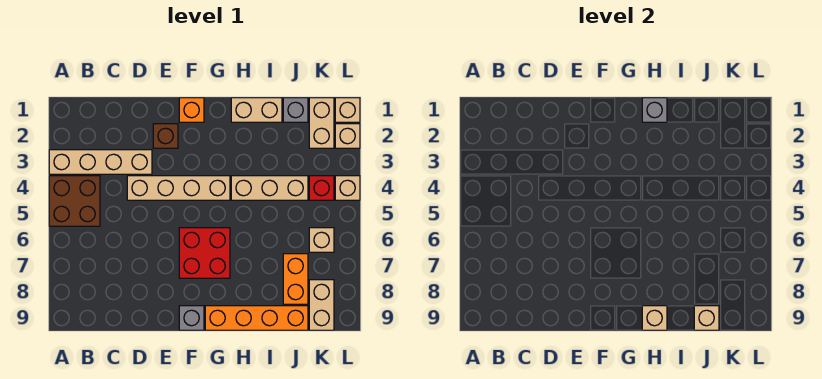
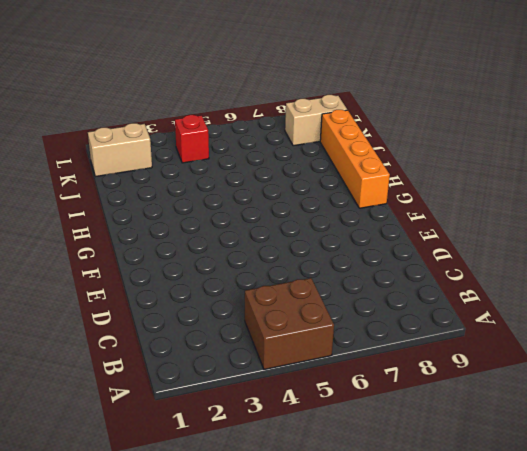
none -> tan brick A3:D3 level 1
none -> tan brick D4:G4 level 1
none -> brown brick E2 level 1

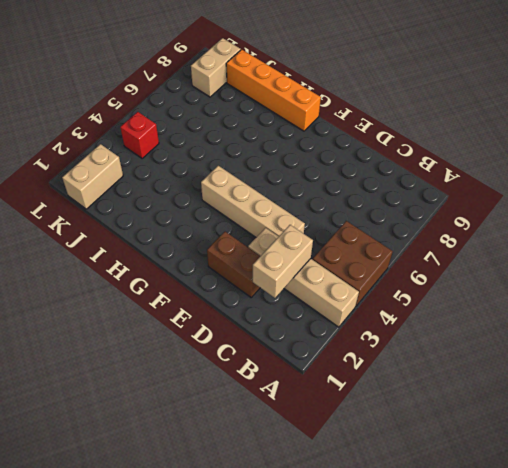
tan brick C2:C3 level 2 -> tan brick H1:I1 level 1
brown brick D2:E2 level 1 -> brown brick E2 level 1
none -> orange brick F1 level 1
none -> red brick F6:G7 level 1
none -> grey brick F9 level 1

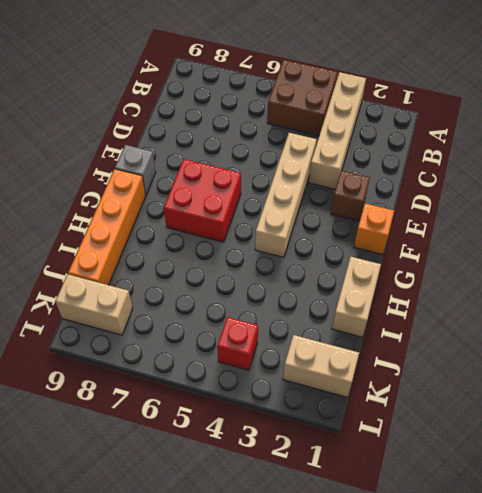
none -> tan brick H4:J4 level 1
none -> grey brick J1 level 1
none -> orange brick J7:J8 level 1

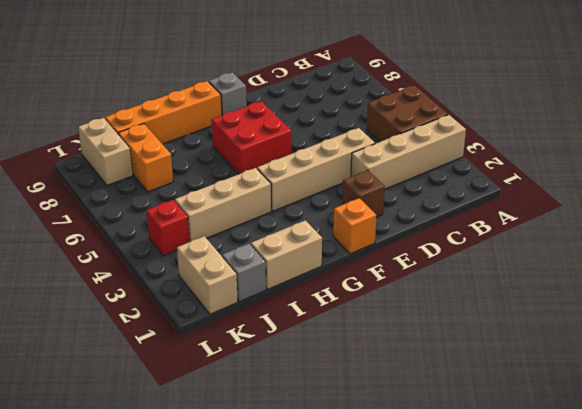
none -> tan brick K6 level 1
none -> tan brick L1 level 1
none -> tan brick L2 level 1

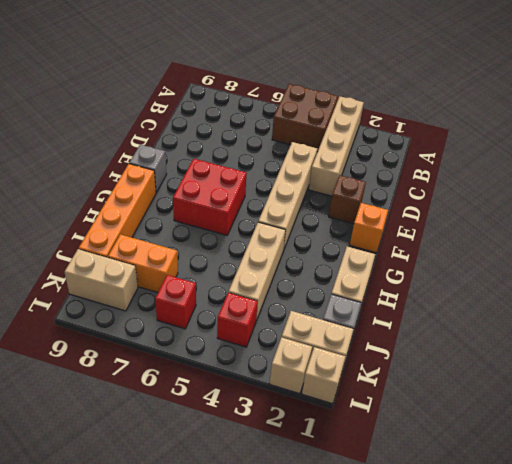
red brick K6 level 1 -> tan brick K6 level 1
none -> tan brick L4 level 1
none -> grey brick H1 level 2
none -> tan brick H9 level 2

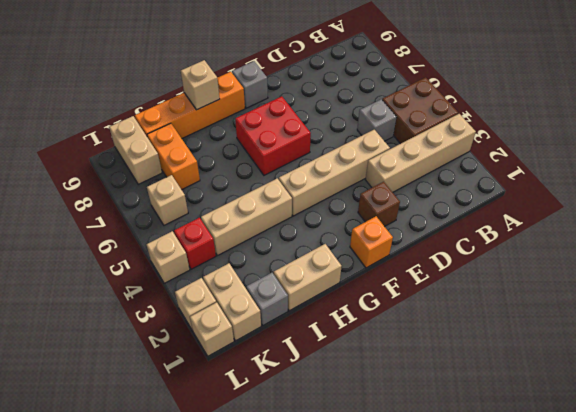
grey brick C5 level 1 -> grey brick H1 level 2
none -> tan brick J9 level 2

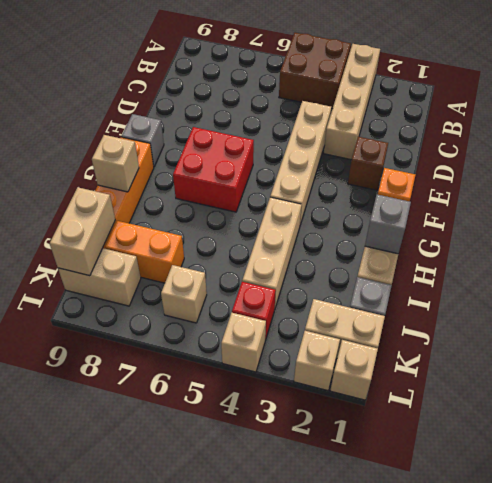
tan brick J9:K9 level 2 -> tan brick J9 level 2

